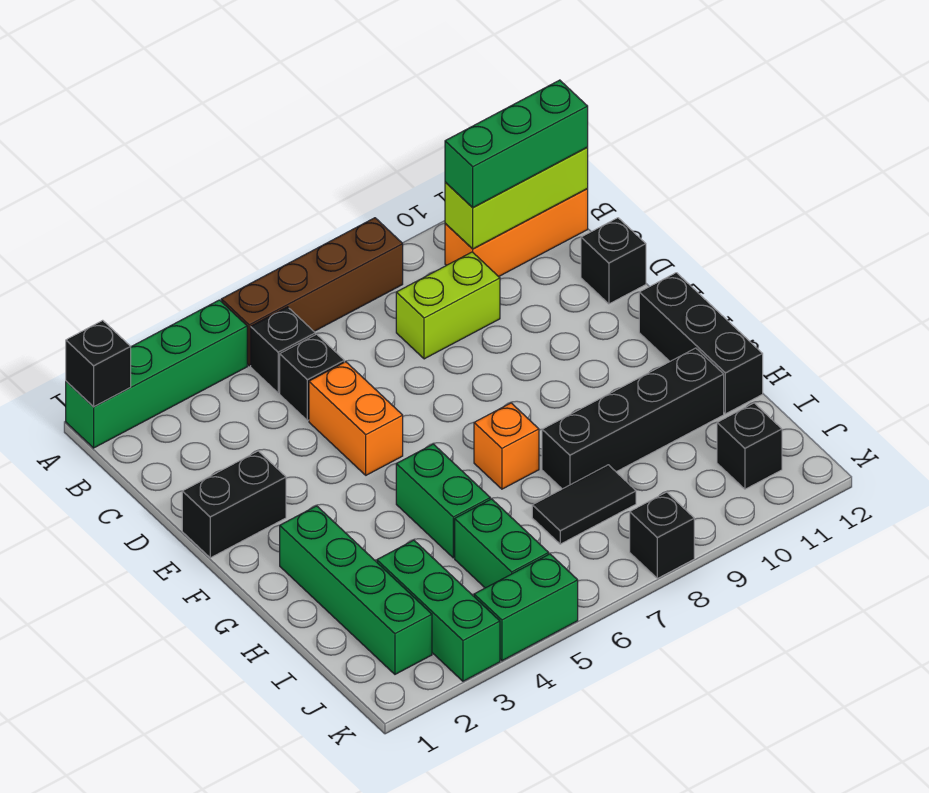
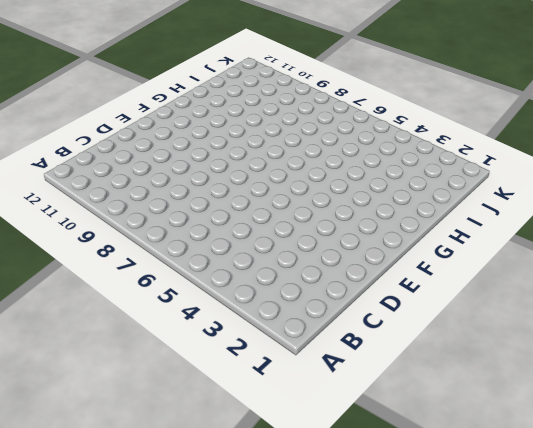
none -> green brick A1:A4 level 1
none -> brown brick A5:A8 level 1
none -> black brick B5 level 1

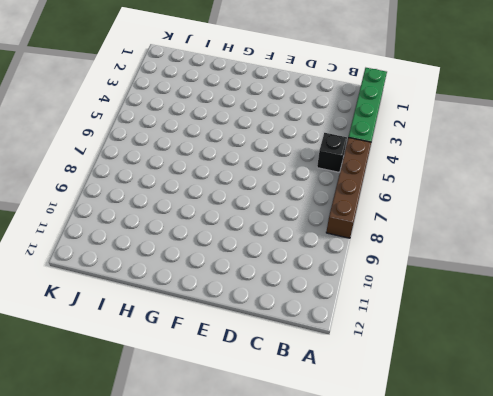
none -> orange brick B10:B12 level 1
none -> black brick C5 level 1
none -> lime brick C8:C9 level 1

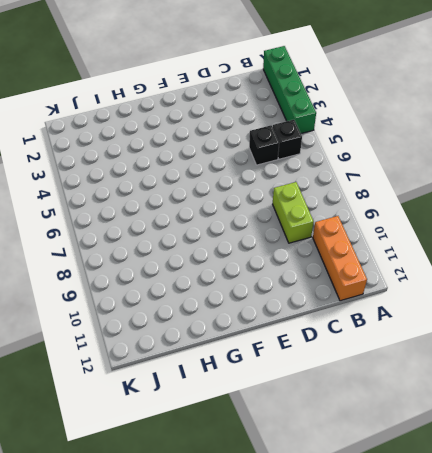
none -> brown brick A5:A8 level 1
none -> orange brick D5:E5 level 1
none -> black brick D12 level 1

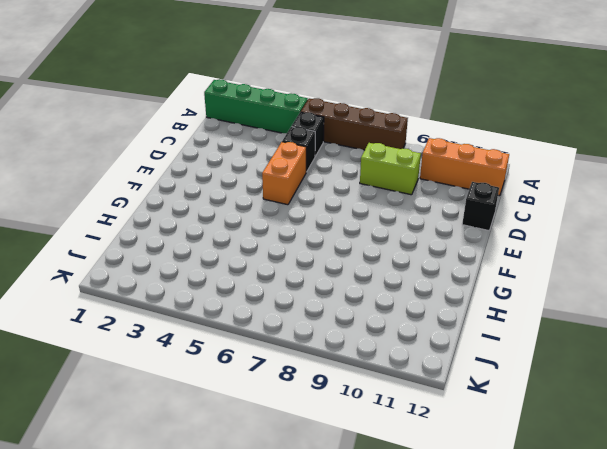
none -> black brick E1:E2 level 1
none -> black brick F12:H12 level 1
none -> green brick G2:J2 level 1

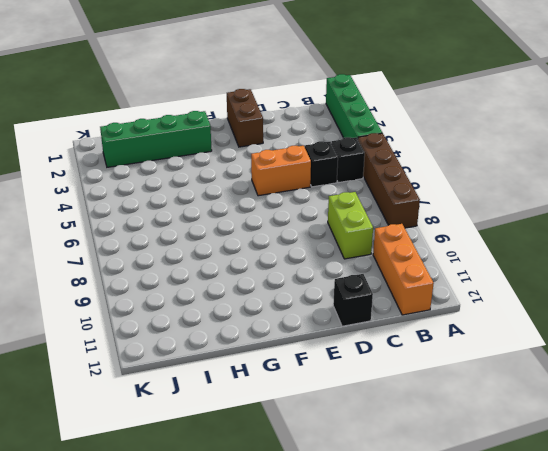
brown brick E1:E2 level 1 -> black brick E1:E2 level 1
none -> black brick F12:H12 level 1
none -> green brick G5:H5 level 1
none -> orange brick G7 level 1

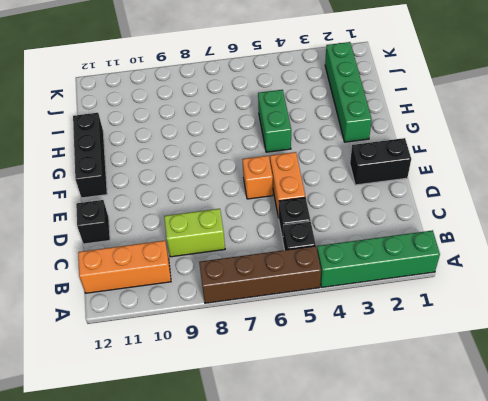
orange brick E6 level 1 -> orange brick G7 level 1
none -> black brick H8:H11 level 1
none -> green brick I3:K3 level 1
none -> green brick I5:J5 level 1

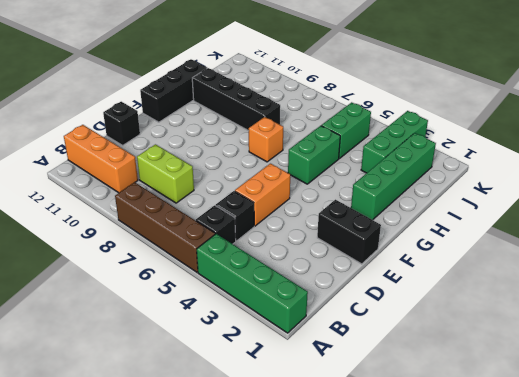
none -> black tile I7:I8 level 1
none -> black brick J11 level 1
none -> green brick K4:K5 level 1

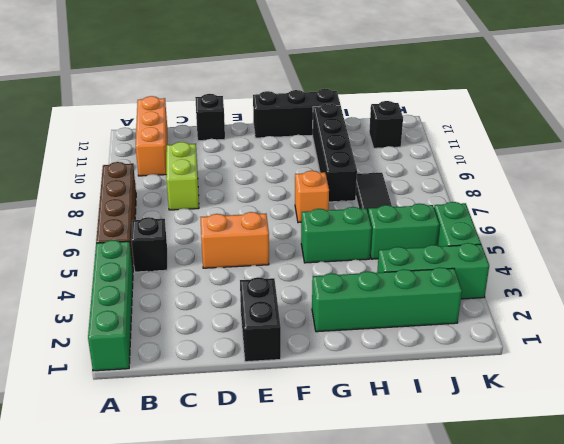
none -> black brick C5 level 1
none -> black brick K8 level 1
none -> black brick A1 level 2

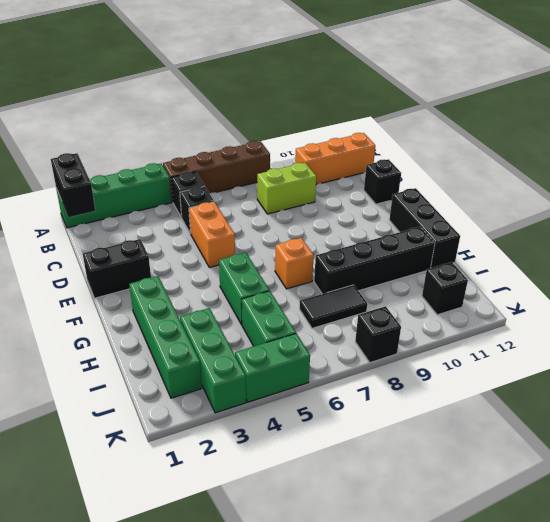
black brick A1:B1 level 2 -> black brick A1 level 2
none -> lime brick B10:B12 level 2
none -> green brick B10:B12 level 3

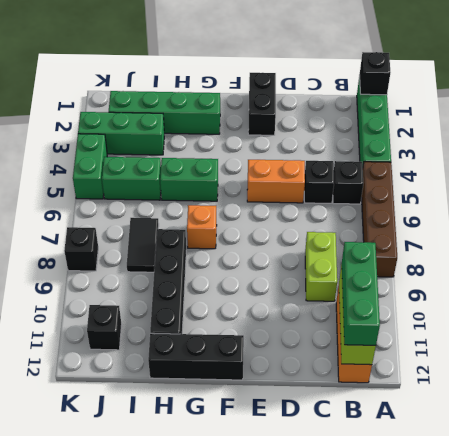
none -> black brick D12 level 1

